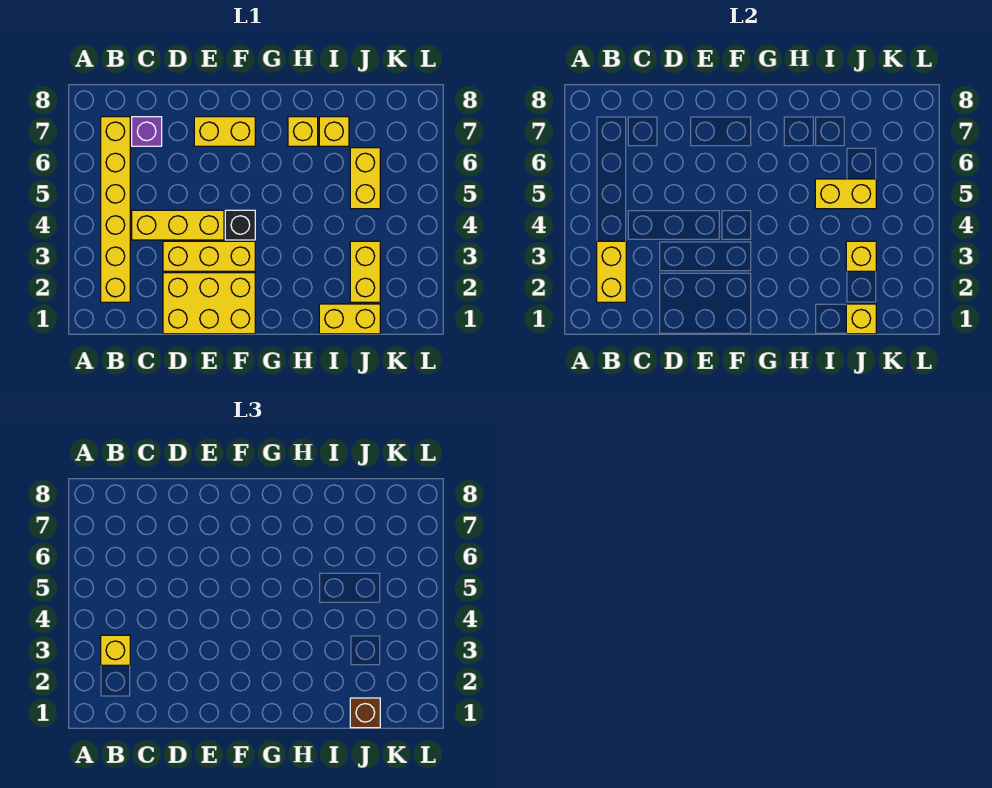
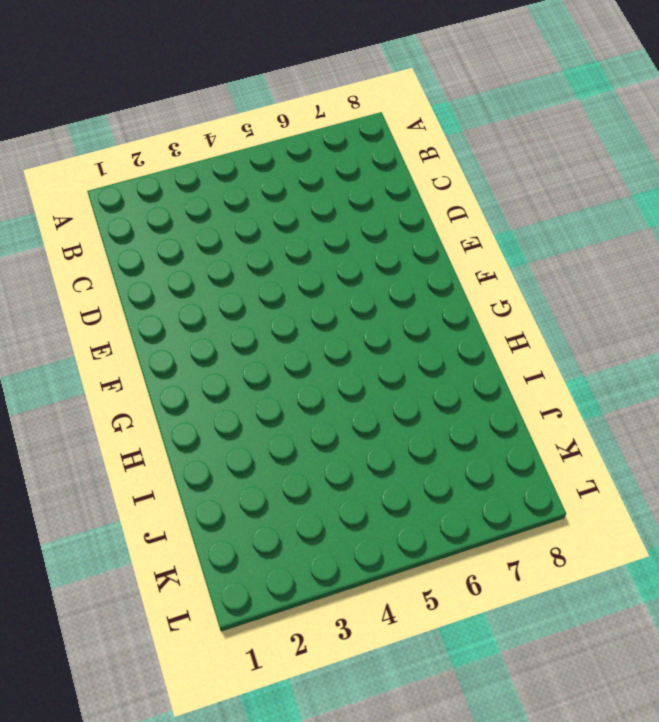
none -> yellow brick B2:B7 level 1
none -> yellow brick C4:E4 level 1
none -> purple brick C7 level 1

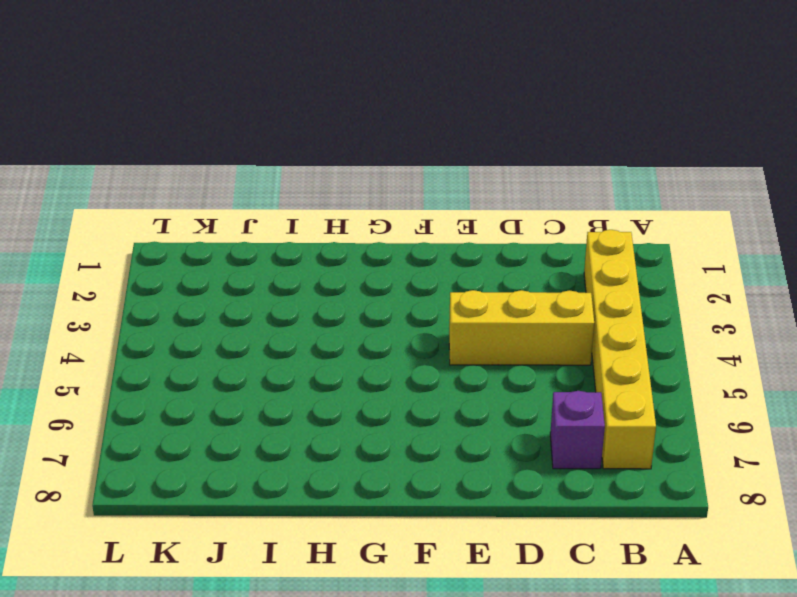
none -> yellow brick D1:F2 level 1
none -> yellow brick D3:F3 level 1
none -> yellow brick E7:F7 level 1

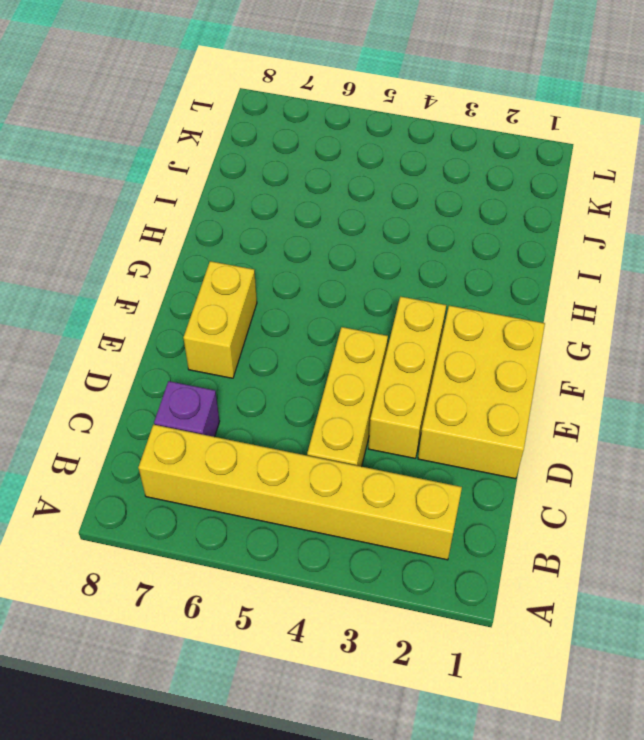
none -> black brick F4 level 1
none -> yellow brick H7 level 1
none -> yellow brick I1:J1 level 1

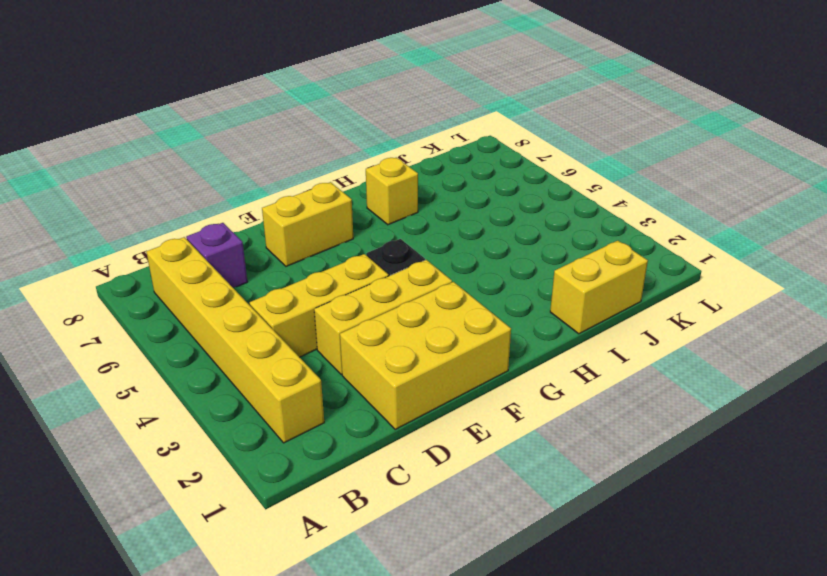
none -> yellow brick I7 level 1
none -> yellow brick J2:J3 level 1
none -> yellow brick J5:J6 level 1

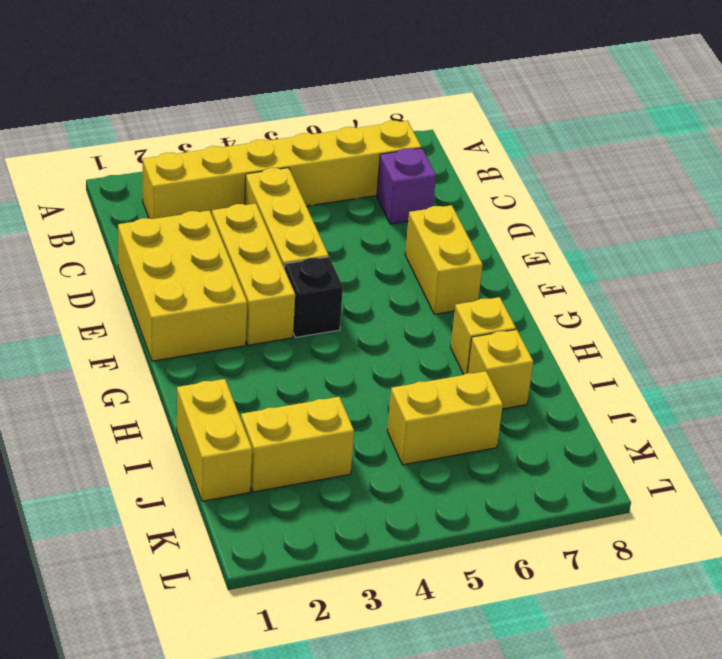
none -> yellow brick B2:B3 level 2
none -> yellow brick I5:J5 level 2
none -> yellow brick J1 level 2

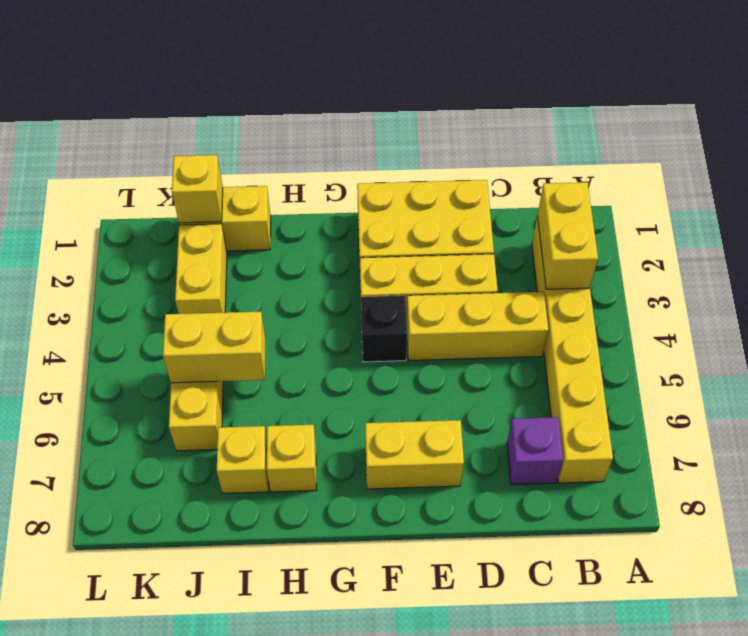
none -> yellow brick J3 level 2
none -> yellow brick B3 level 3
none -> brown brick J1 level 3

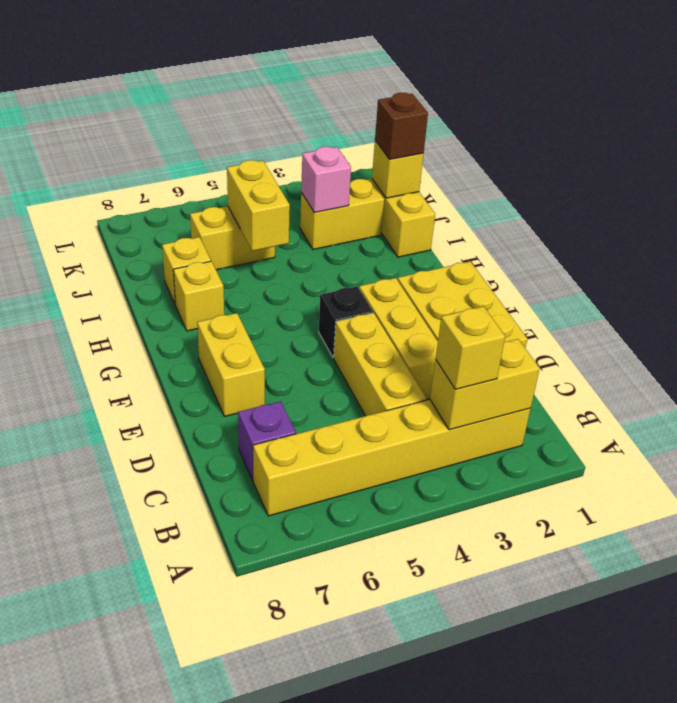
pink brick J3 level 2 -> yellow brick J3 level 2

